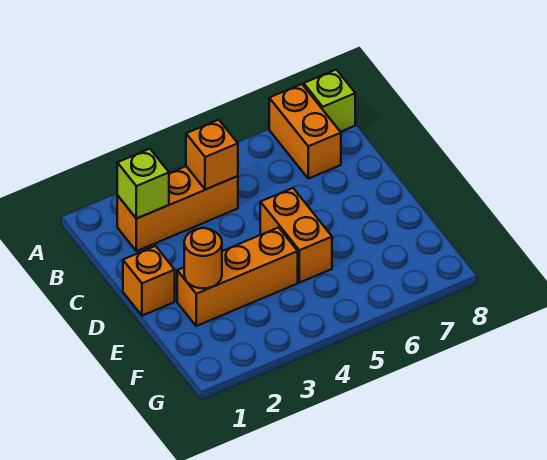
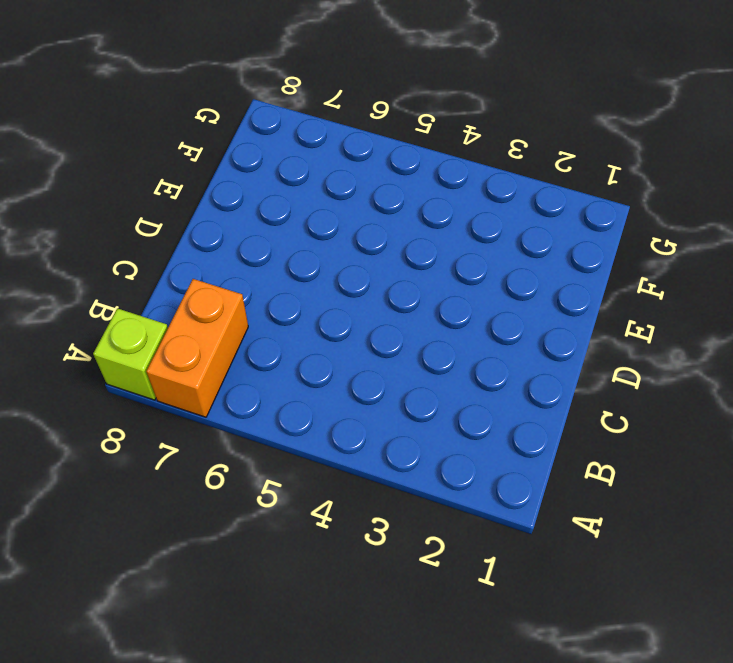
none -> orange brick B2:B4 level 1
none -> orange brick D1 level 1

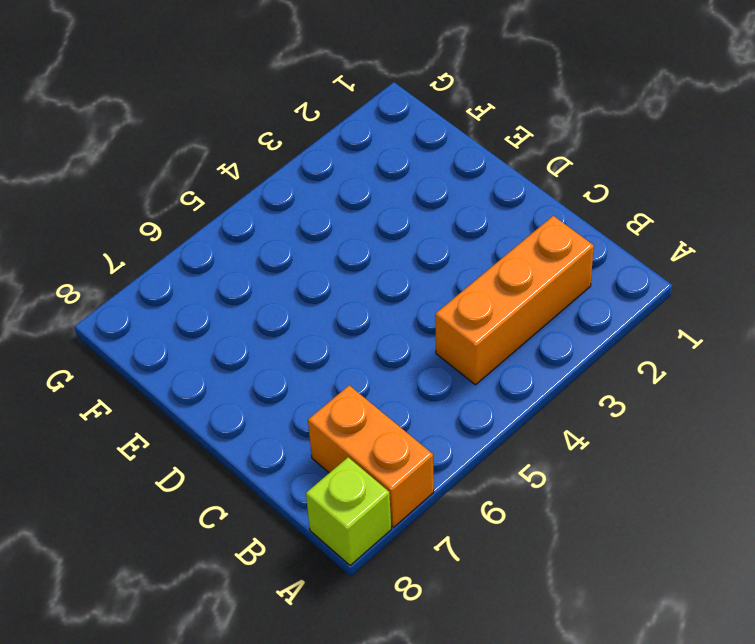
none -> orange brick D1 level 1
none -> orange brick D5:E5 level 1

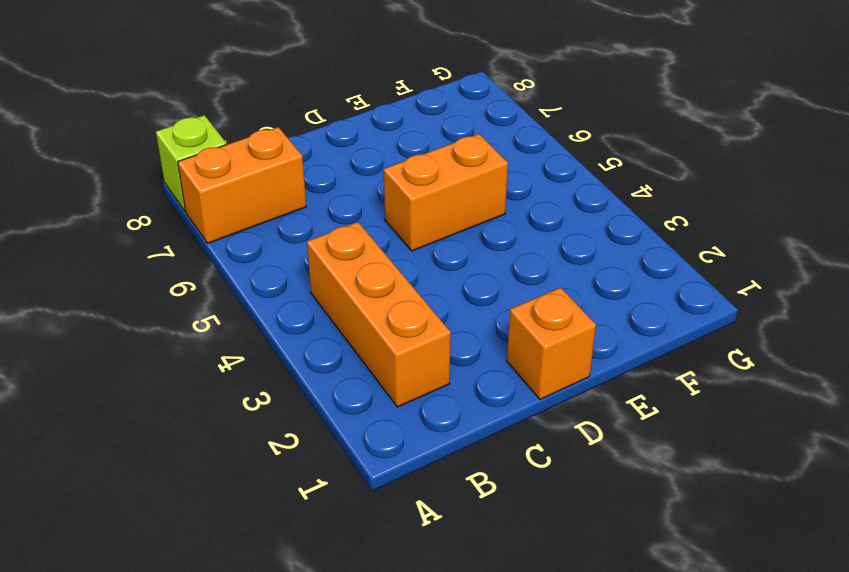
none -> orange brick E2:E4 level 1
none -> lime brick B2 level 2

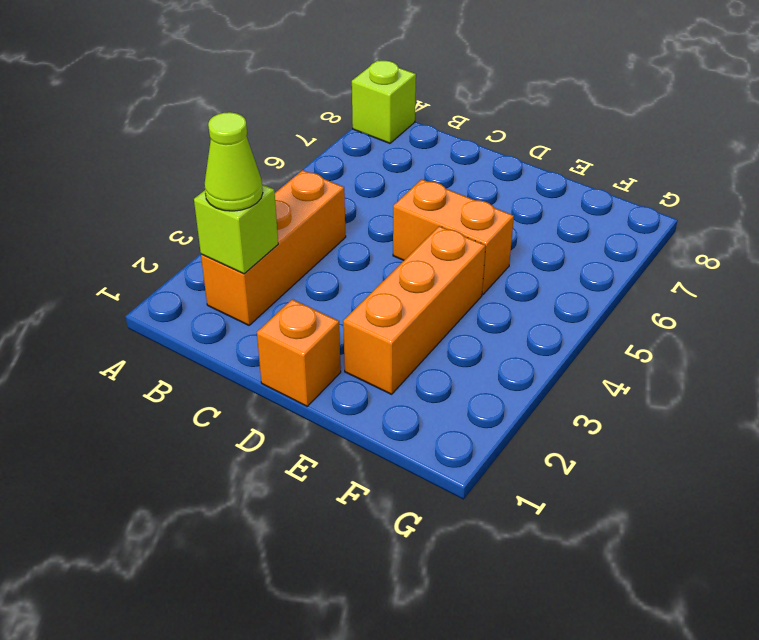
lime cone B2 level 3 -> none
none -> orange brick A7:B7 level 1
none -> orange brick B4 level 2

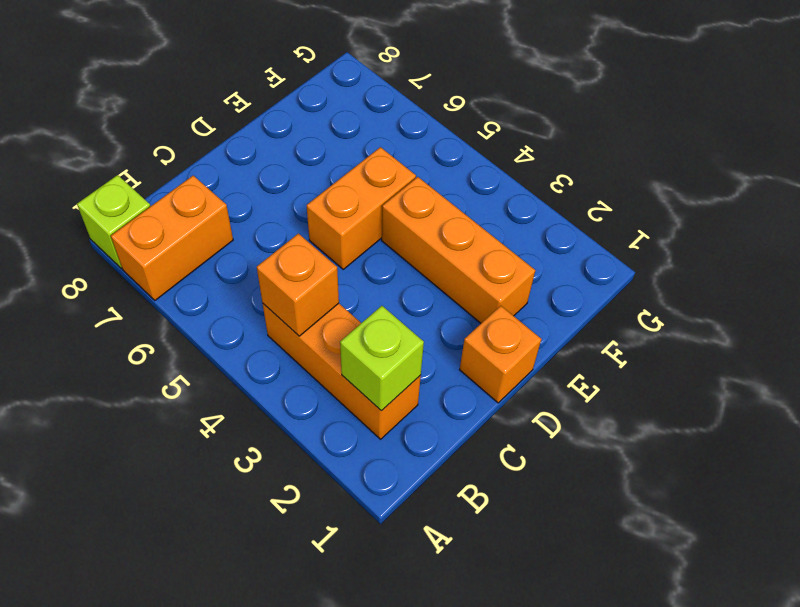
none -> orange round brick E2 level 2

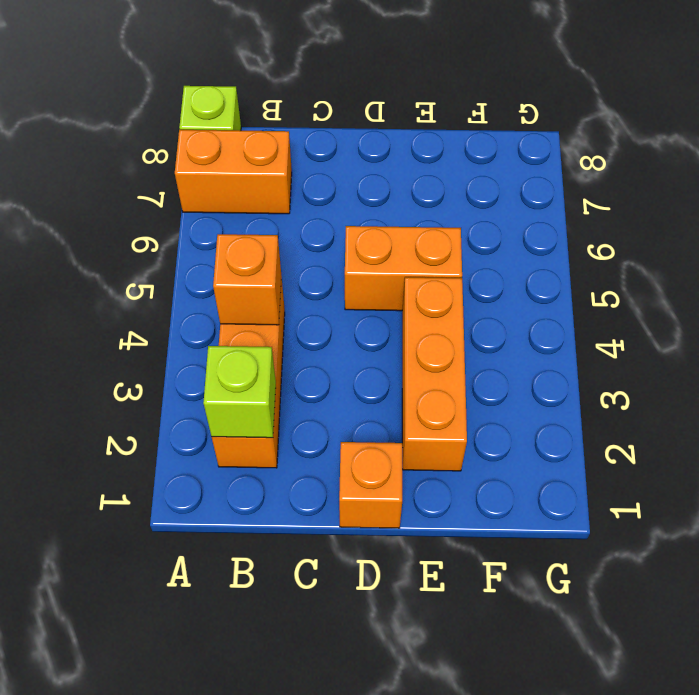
none -> orange round brick E2 level 2

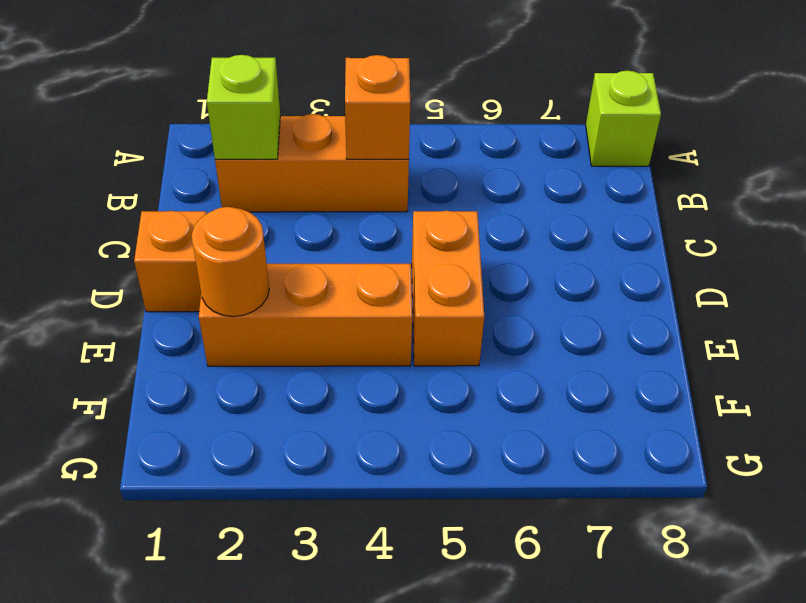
none -> orange brick A7:B7 level 1

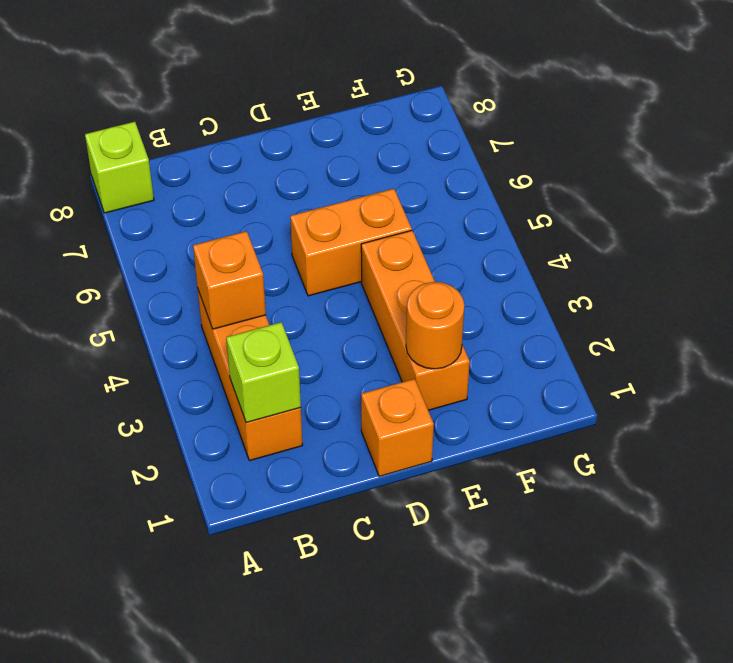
none -> orange brick A7:B7 level 1

